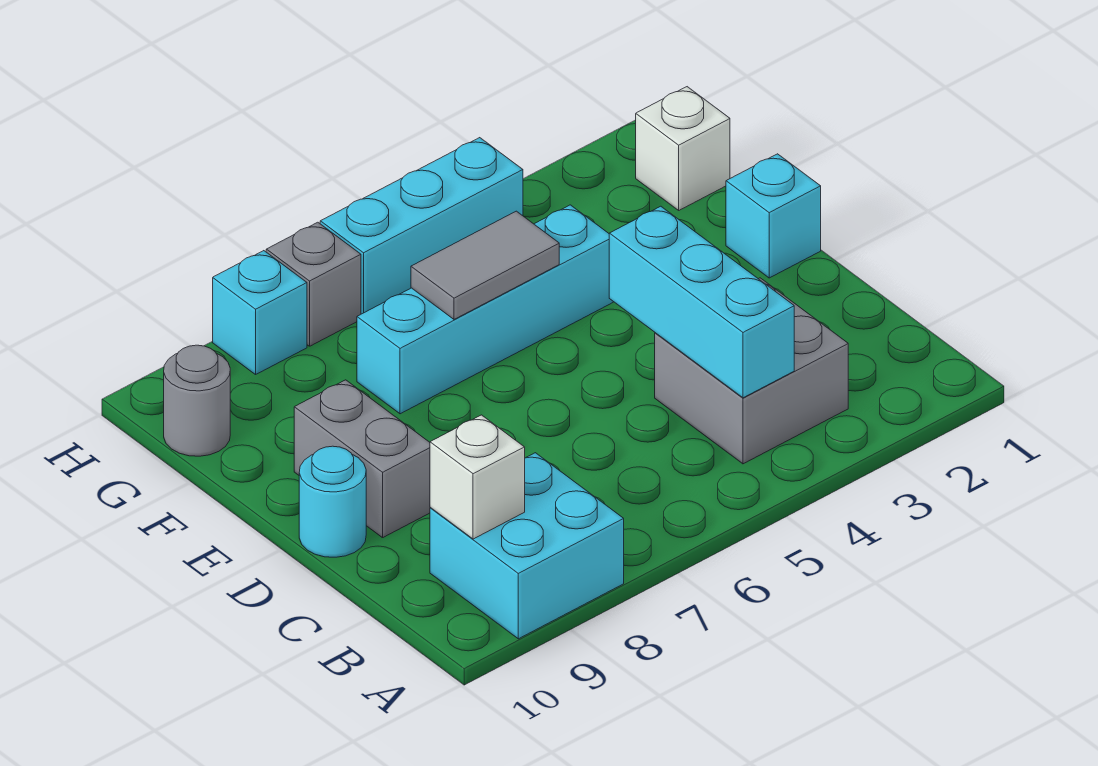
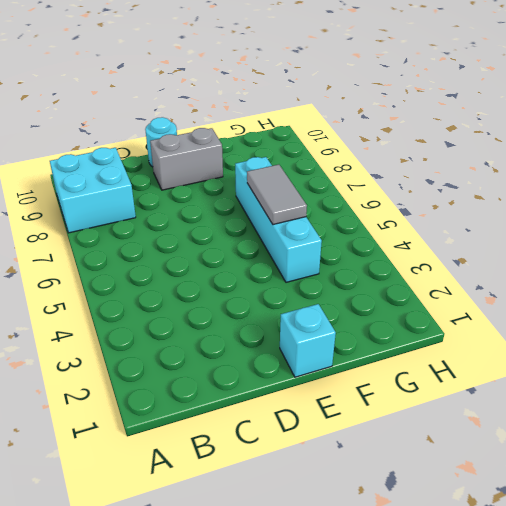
none -> grey brick B3:C4 level 1
none -> white brick G1 level 1
none -> grey round brick G10 level 1

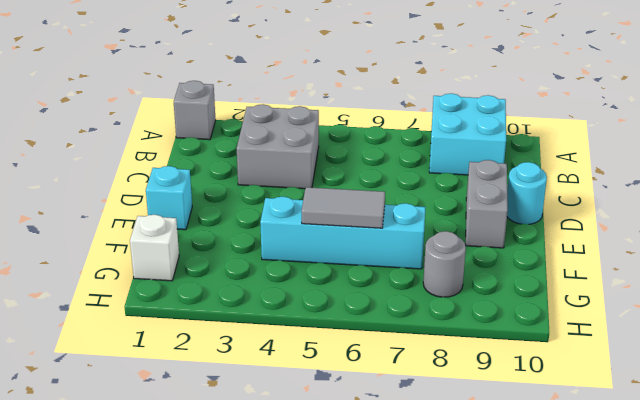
grey brick A1 level 1 -> grey brick H7 level 1
grey round brick G8 level 1 -> grey round brick G10 level 1
none -> cyan brick H4:H6 level 1
none -> cyan brick H8 level 1
none -> cyan brick B4:D4 level 2

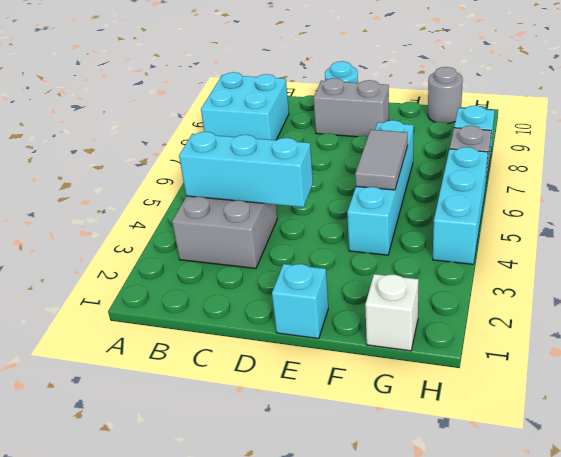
none -> white brick B9 level 2

